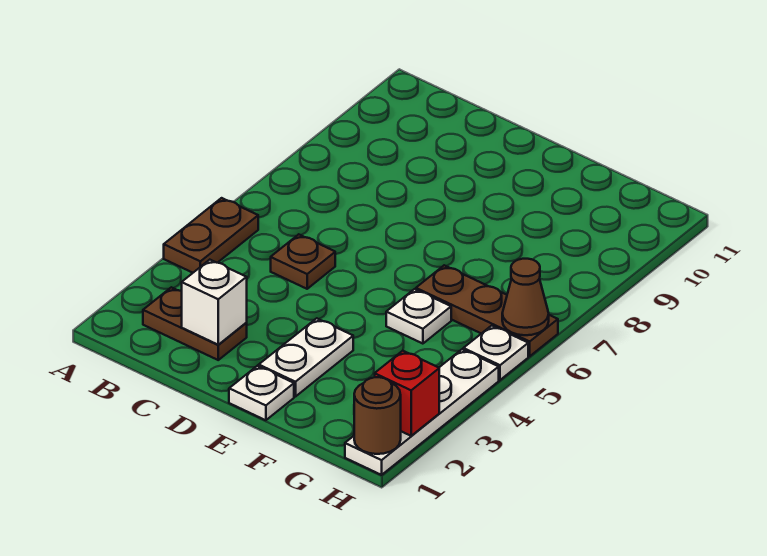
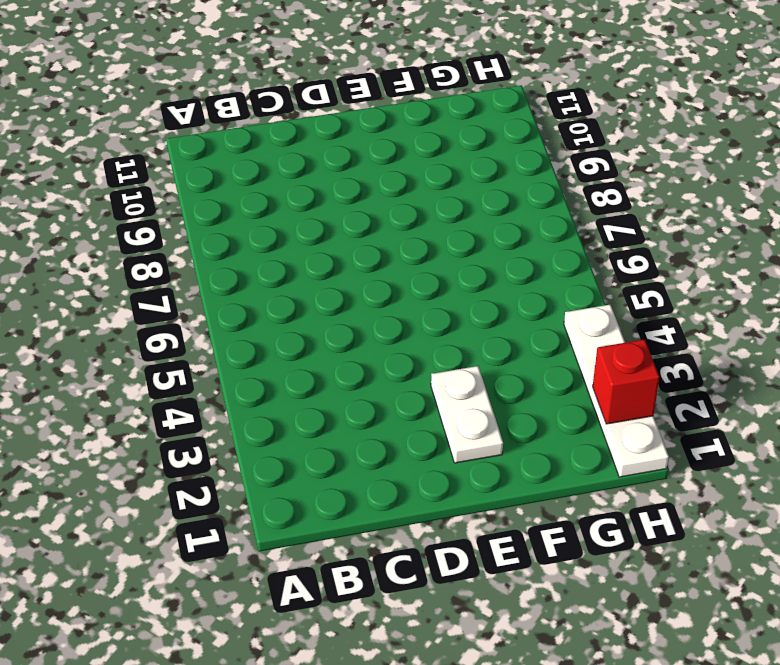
none -> brown plate A4:A5 level 1
none -> brown plate B2:C2 level 1
none -> brown plate C5 level 1

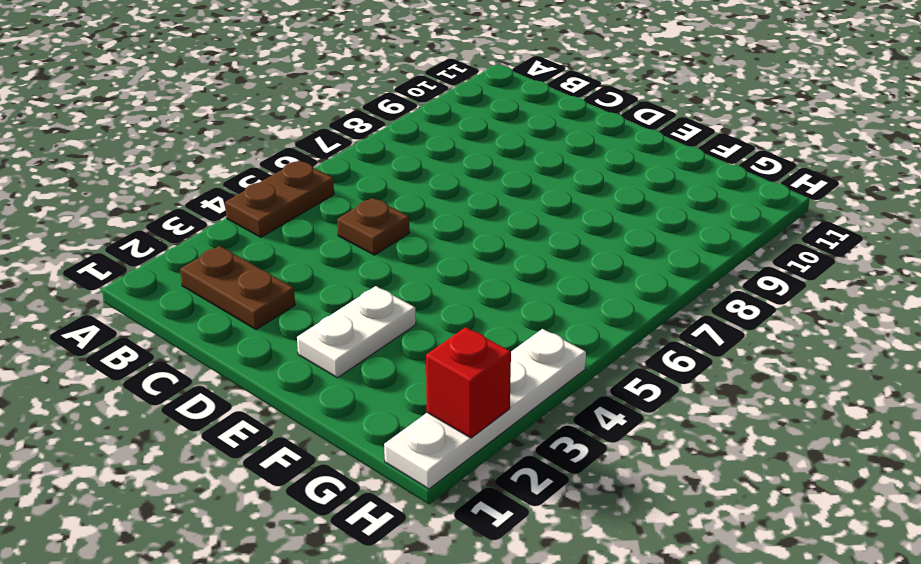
none -> white plate E1 level 1
none -> white plate F5 level 1
none -> brown plate F6:H6 level 1

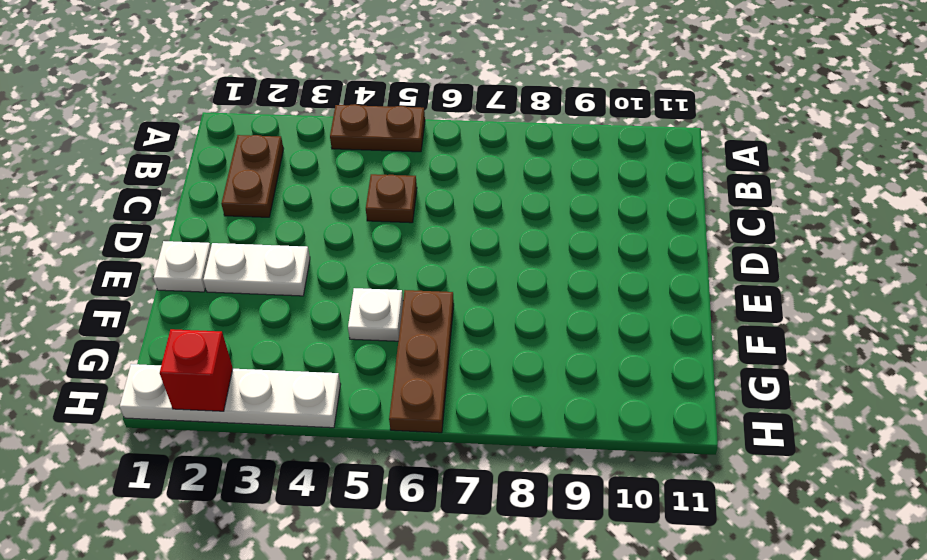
none -> white plate H5 level 1
none -> white brick C2 level 2
none -> brown round brick H1 level 2

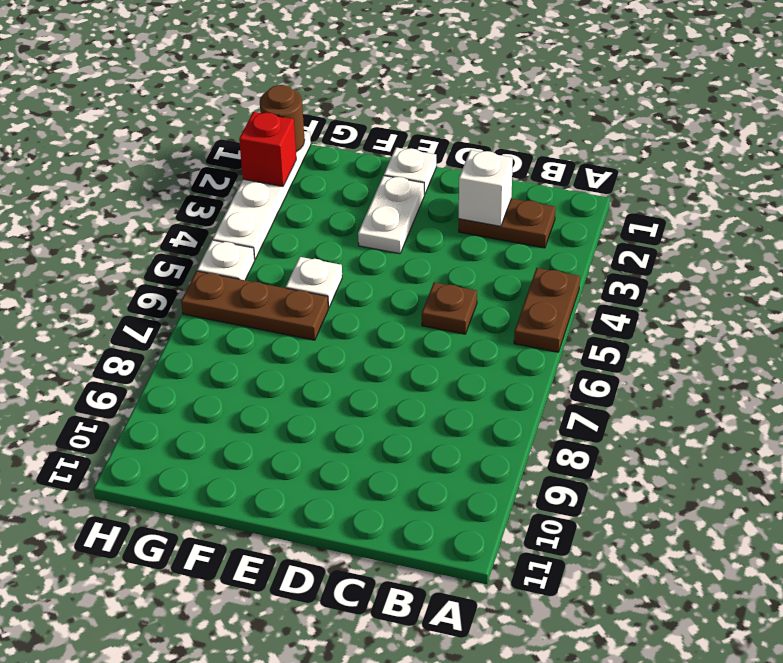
none -> brown cone H6 level 2

